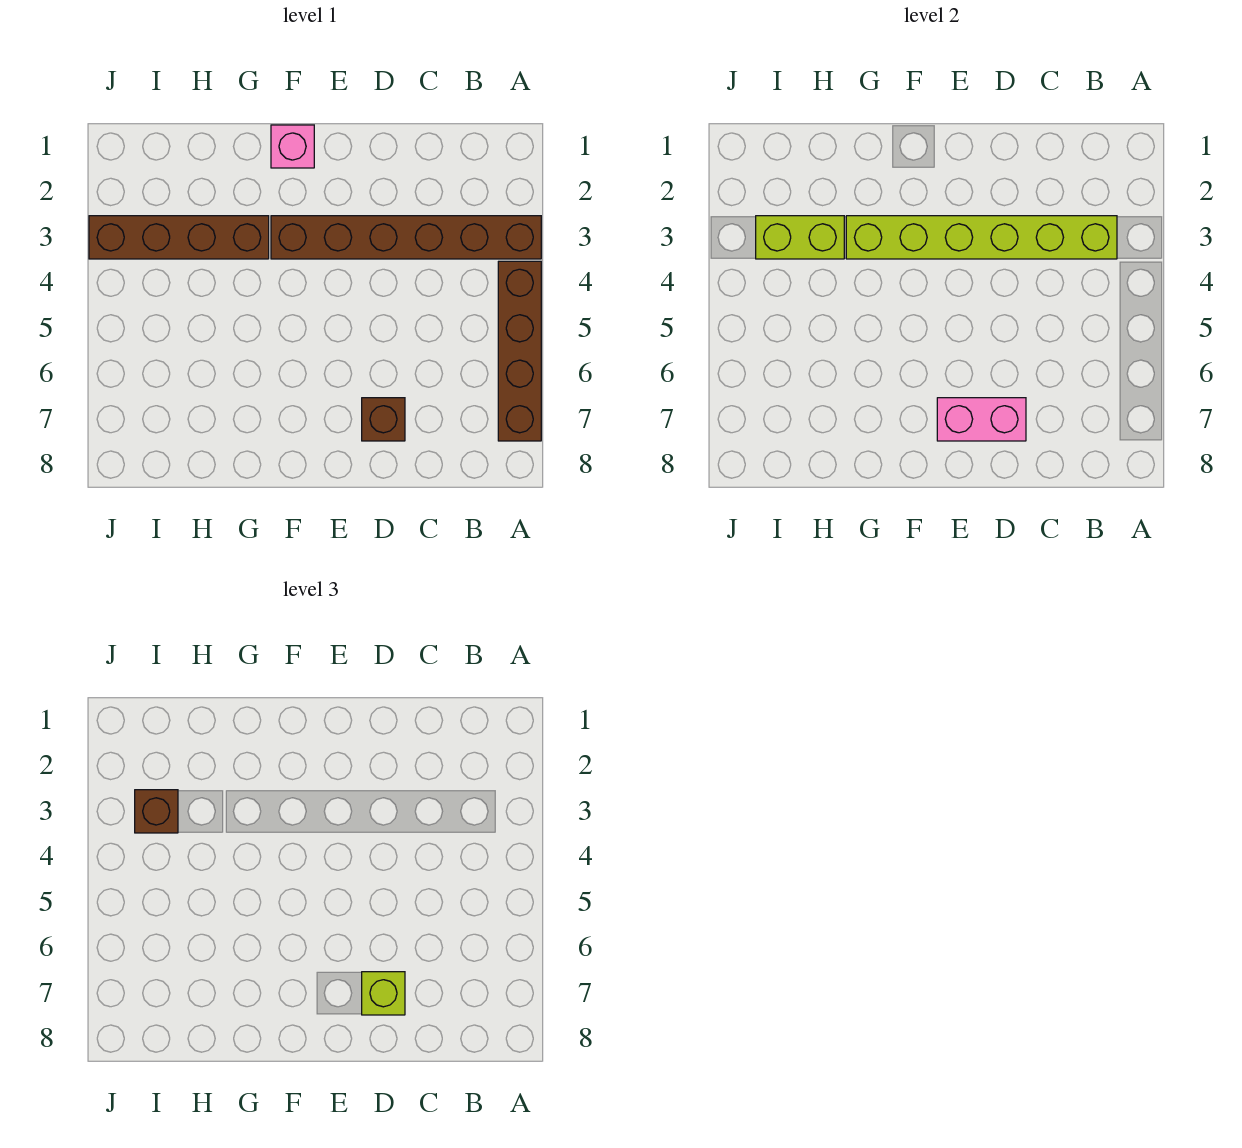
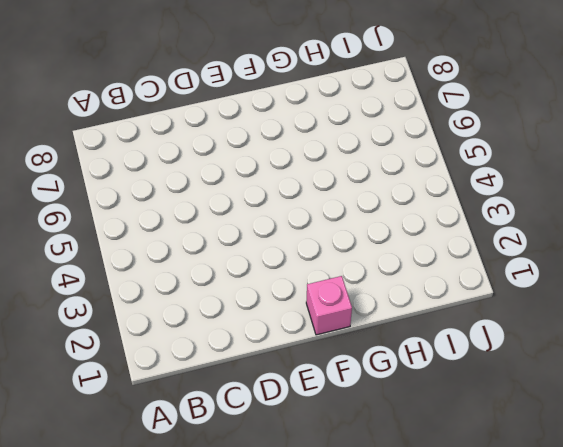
none -> brown brick A3:F3 level 1
none -> brown brick A4:A7 level 1

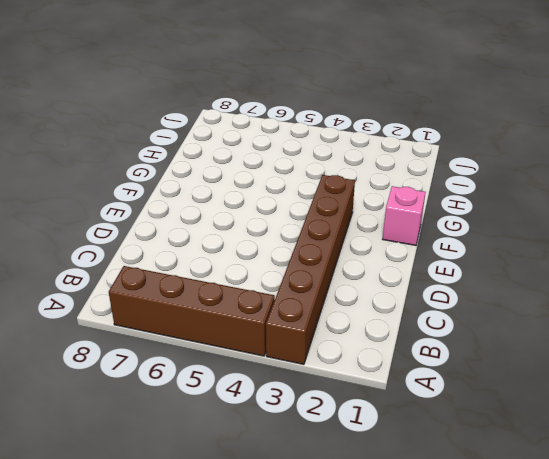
none -> brown brick D7 level 1
none -> brown brick G3:J3 level 1

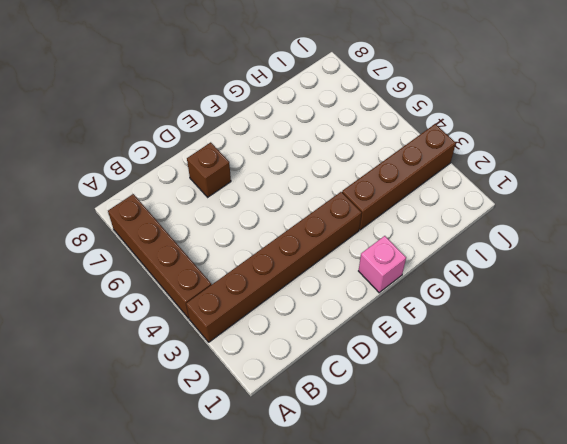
none -> lime brick B3:G3 level 2
none -> pink brick D7:E7 level 2

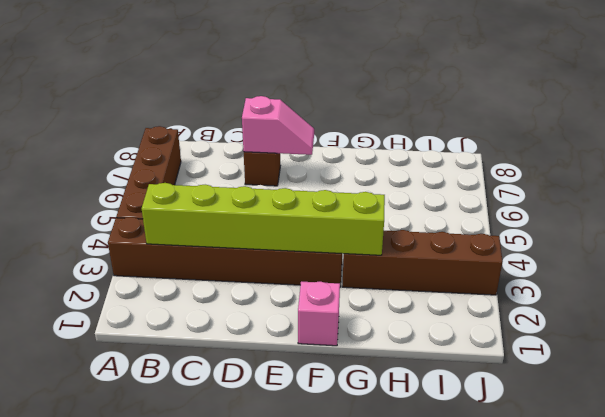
pink slope D7:E7 level 2 top D -> pink brick D7:E7 level 2
none -> lime brick H3:I3 level 2
none -> lime brick D7 level 3

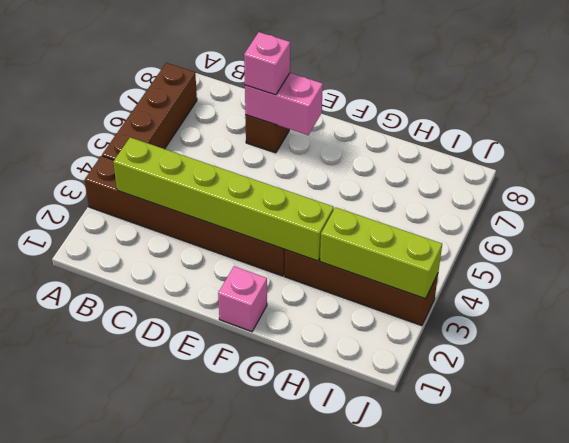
pink brick D7 level 3 -> lime brick D7 level 3
lime brick H3:J3 level 2 -> lime brick H3:I3 level 2
none -> brown brick I3 level 3

